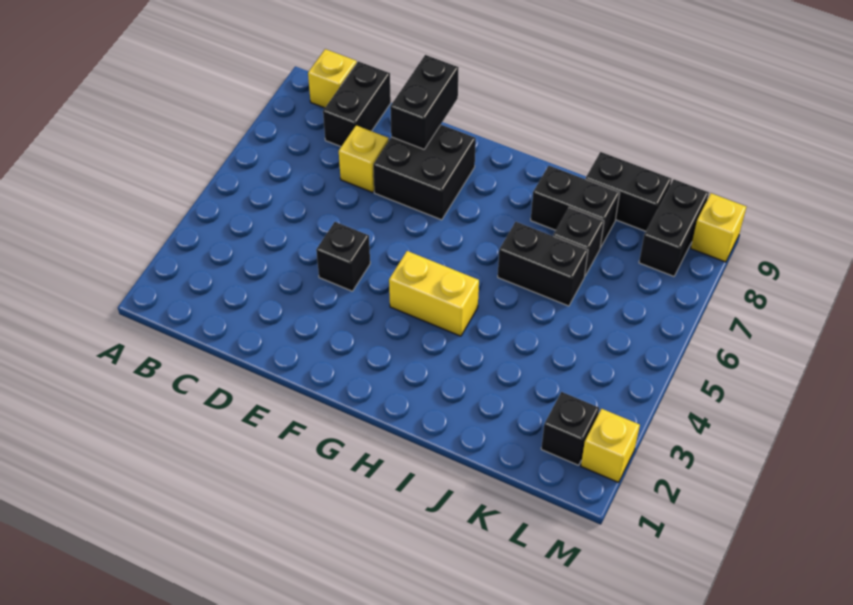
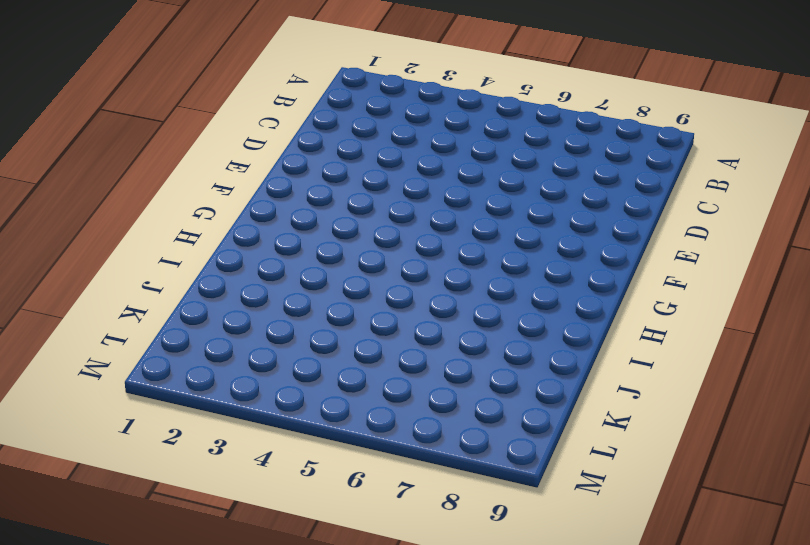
none -> yellow brick B9 level 1
none -> black brick C8:C9 level 1
none -> yellow brick D7 level 1

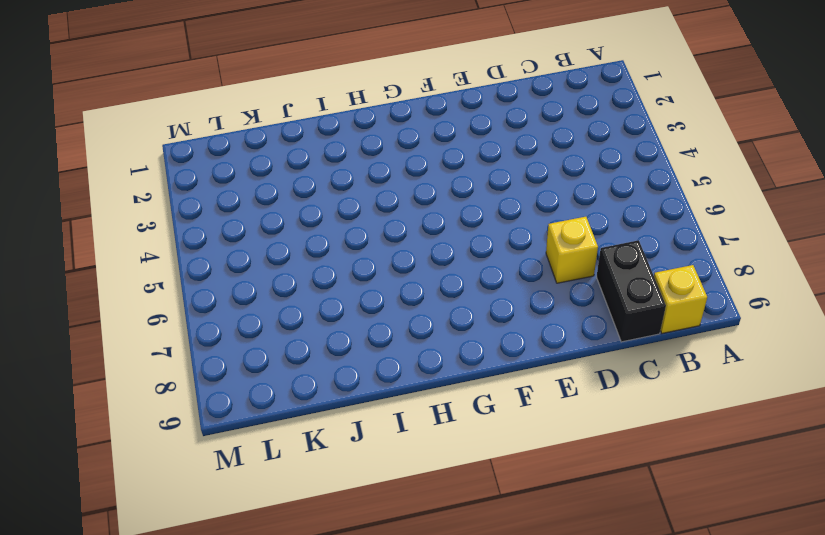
none -> black brick E4 level 1
none -> black brick E7:F8 level 1
none -> yellow brick G4:H4 level 1

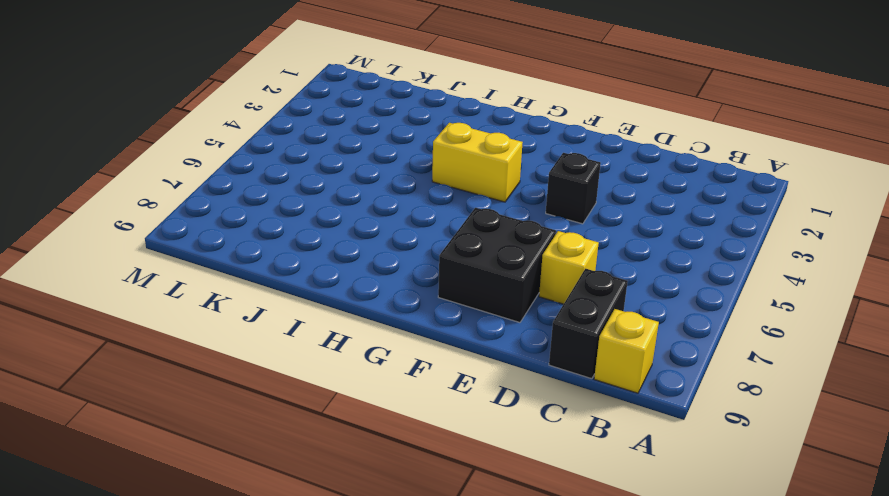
none -> black brick I6:J6 level 1
none -> black brick I8:J8 level 1
none -> black brick J7 level 1

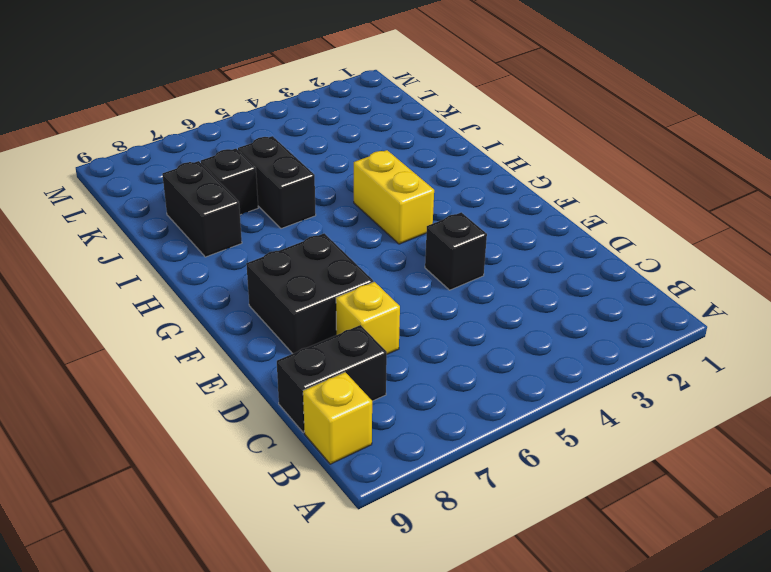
none -> black brick J9:K9 level 1
none -> black brick L2 level 1
none -> black brick L8:L9 level 1

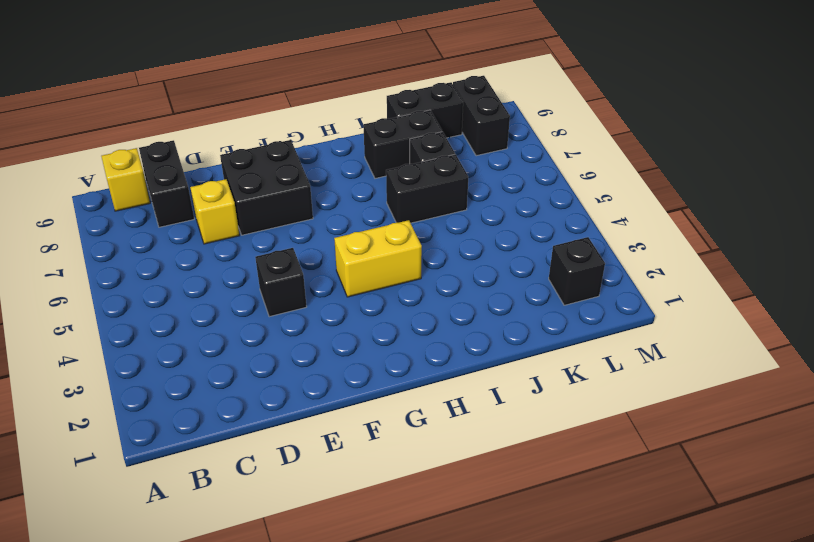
none -> yellow brick M2 level 1
none -> yellow brick M9 level 1
none -> black brick E8:E9 level 2

